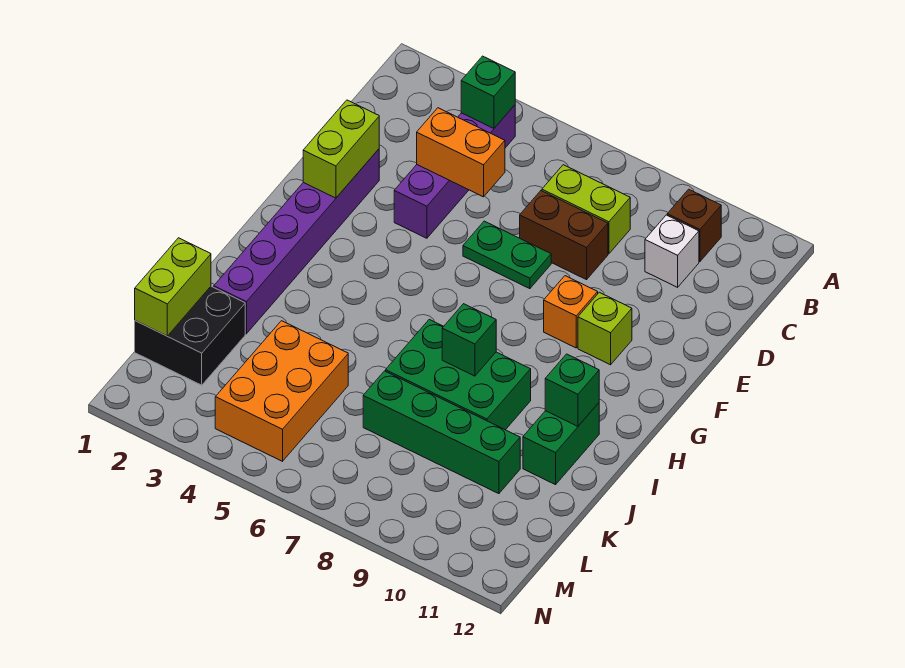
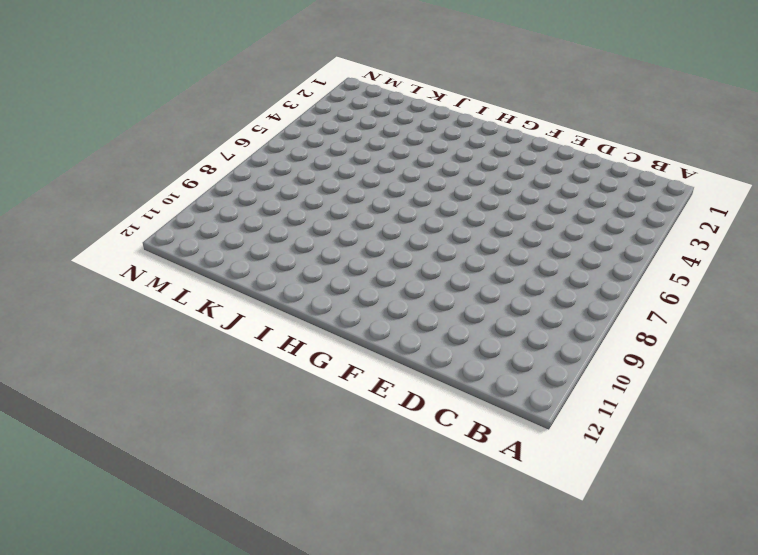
none -> purple brick B4:E4 level 1
none -> brown brick B10 level 1
none -> lime brick C7:C8 level 1

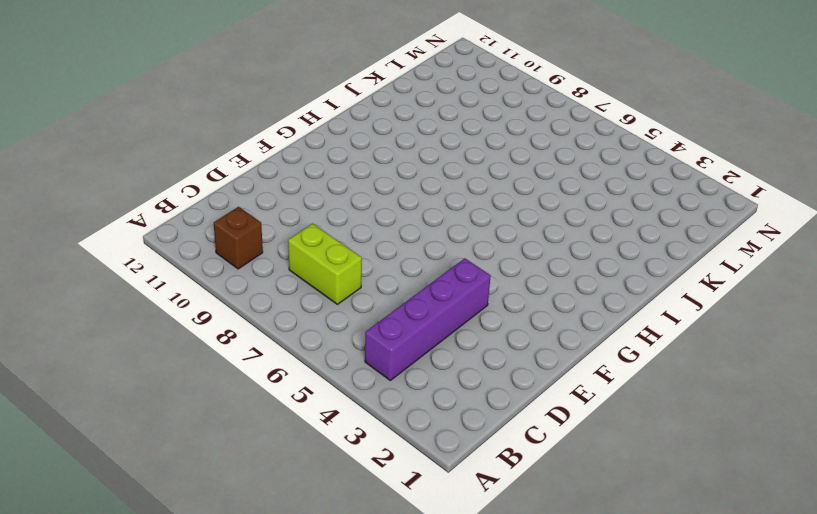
none -> white brick C10 level 1
none -> brown brick D7:D8 level 1
none -> purple brick E2:J2 level 1

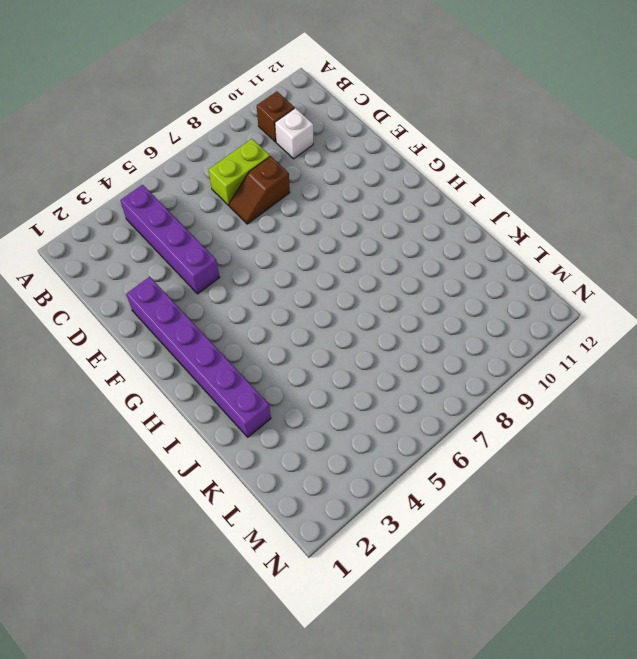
brown slope D7:D8 level 1 top 8 -> brown brick D7:D8 level 1
none -> green plate E6:E7 level 1
none -> orange brick F9 level 1
none -> lime brick F10 level 1

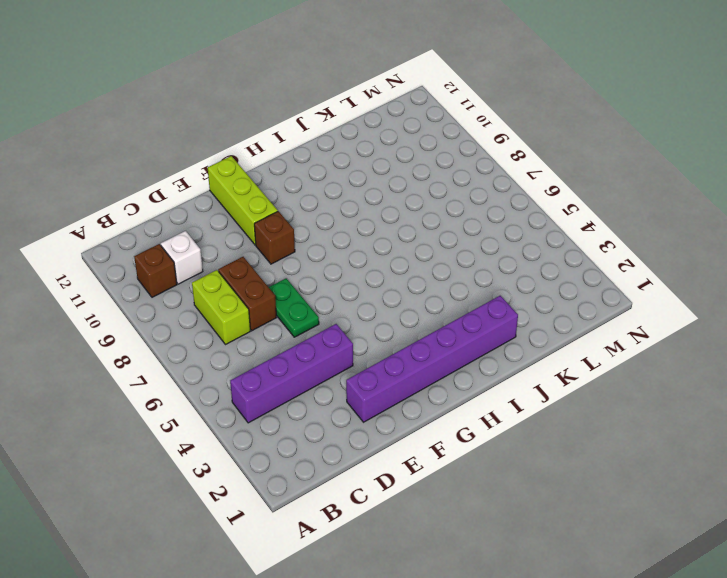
brown brick F9 level 1 -> orange brick F9 level 1
lime brick F10:F12 level 1 -> lime brick F10 level 1
none -> green brick I7:J9 level 1
none -> green brick I11:J11 level 1
none -> black brick K1:L2 level 1

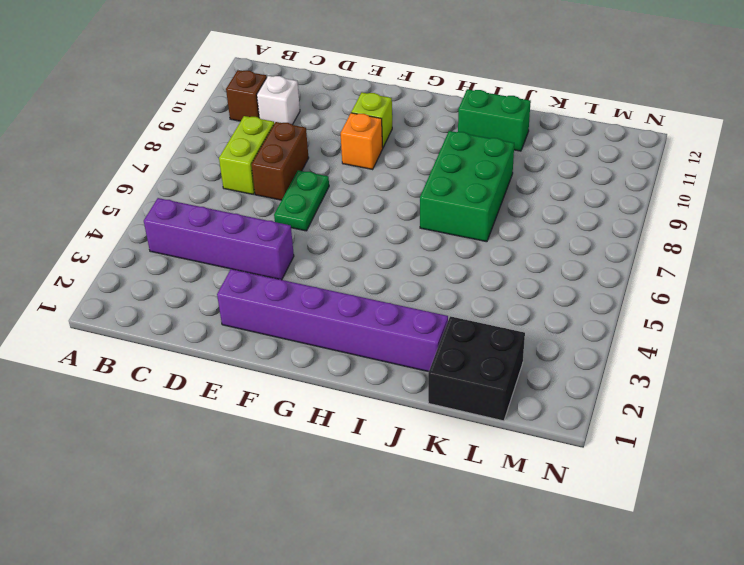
none -> orange brick K4:M5 level 1
none -> green brick K7:K10 level 1
none -> green brick B4 level 2

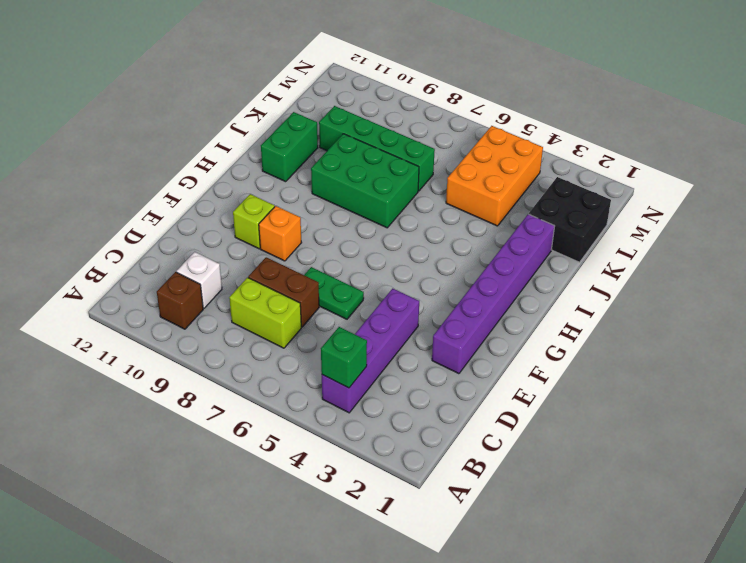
none -> orange brick D4:D5 level 2
none -> lime brick E2:F2 level 2
none -> green brick I8 level 2

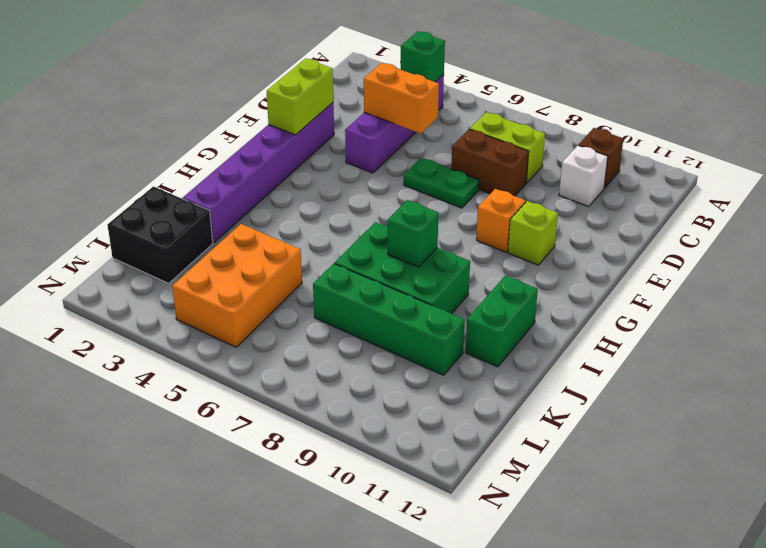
none -> green brick I11 level 2
none -> lime brick K1:L1 level 2

